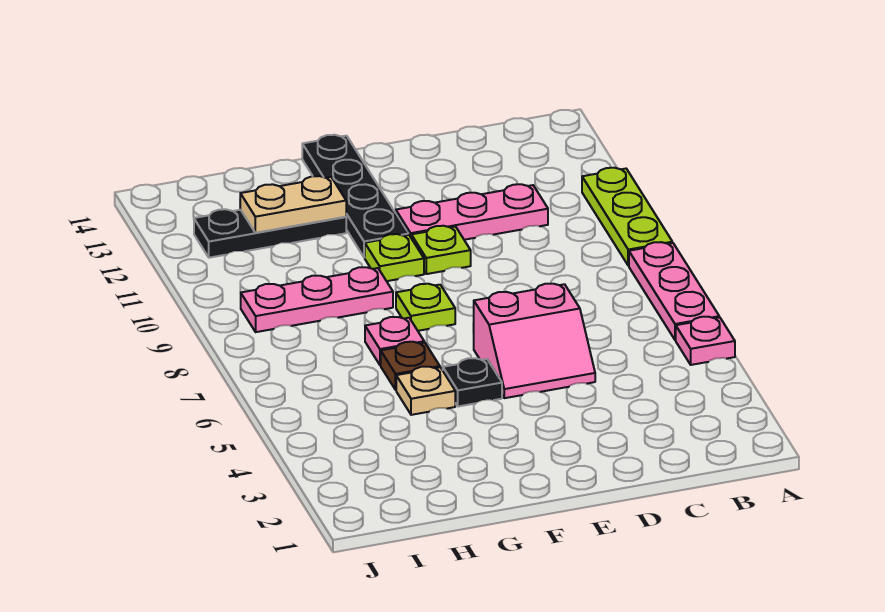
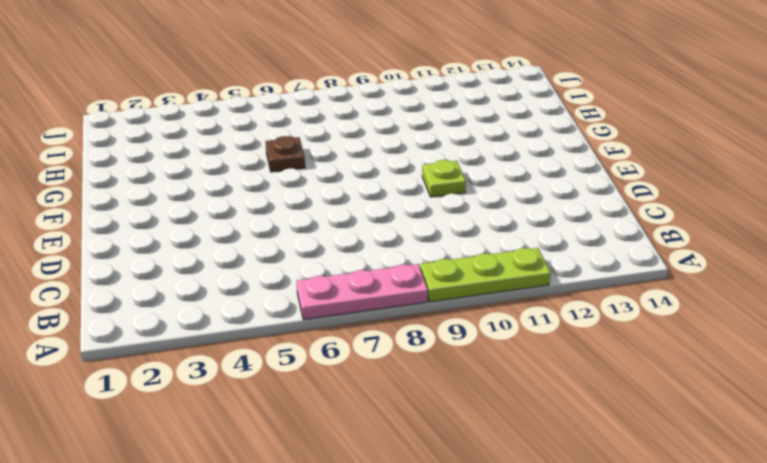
none -> pink plate A5 level 1
none -> pink plate C11:E11 level 1
none -> pink slope D5:E6 level 1 top 6

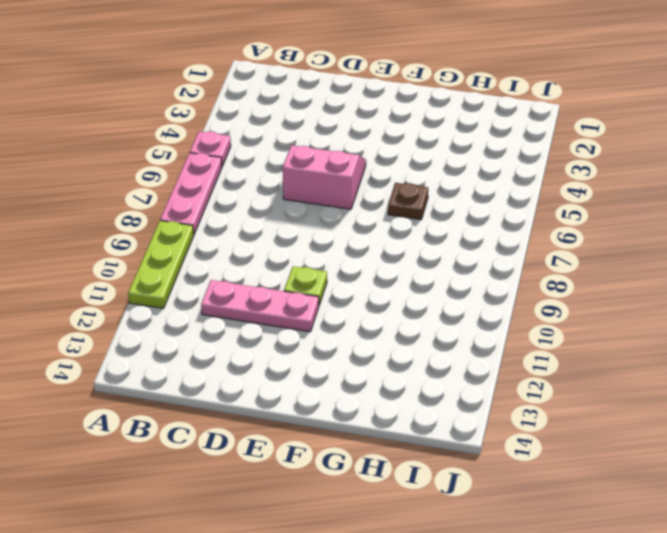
none -> black plate F5 level 1
none -> lime plate F8 level 1
none -> lime plate F10 level 1

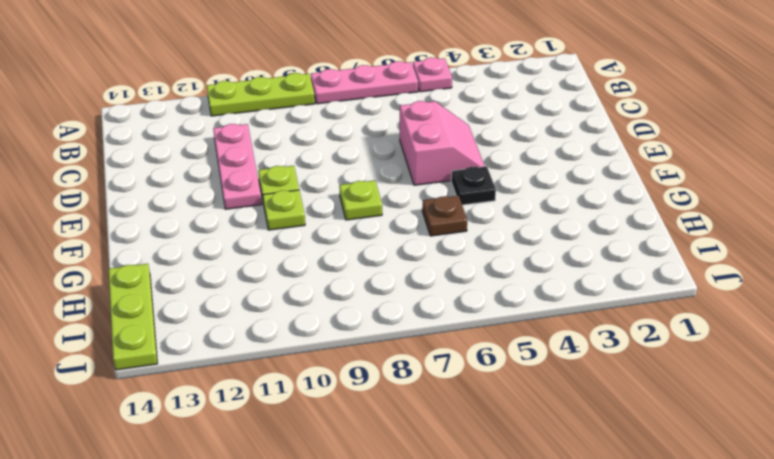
lime plate H14:J14 level 1 -> none
none -> black plate F11:F14 level 1
none -> tan plate G5 level 1
none -> pink plate G7 level 1

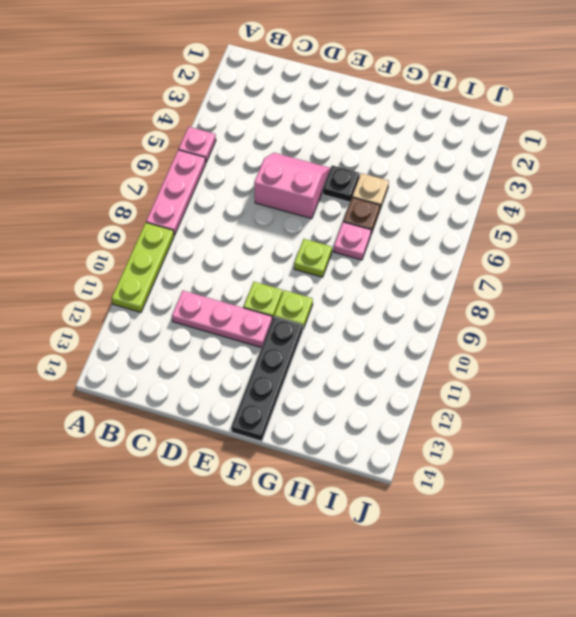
none -> pink plate G9:I9 level 1
none -> black plate G12:I12 level 1
none -> tan plate G12:H12 level 2

